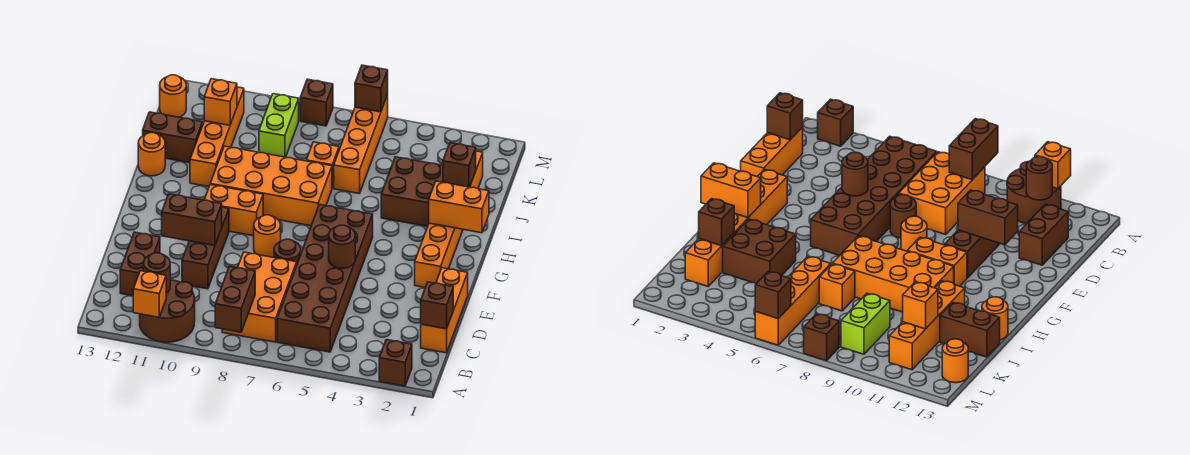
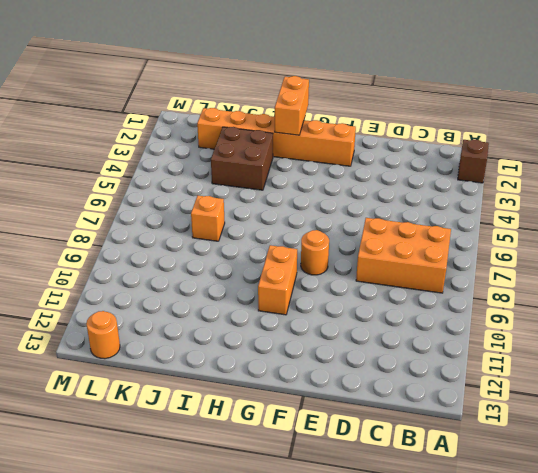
none -> brown round brick A10:B11 level 1
none -> brown brick B5:G6 level 1
none -> orange brick C1:E1 level 1
none -> brown brick C12:D12 level 1

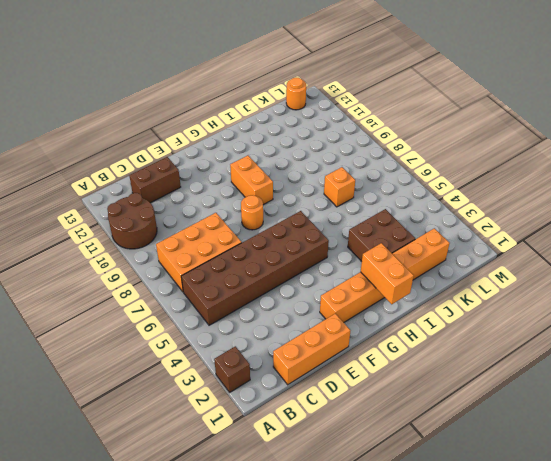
none -> brown brick D10:F10 level 1
none -> brown round brick E7 level 1
none -> orange brick H7:I10 level 1
none -> orange brick I11:L11 level 1

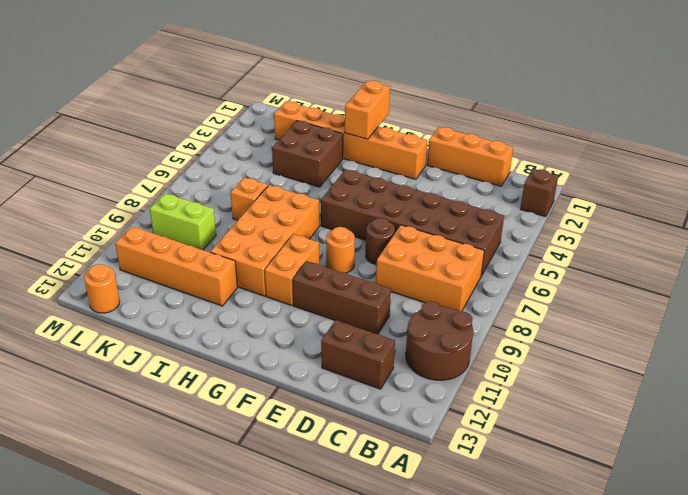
none -> orange round brick I13 level 1
none -> orange brick J6:M6 level 1
none -> brown brick J12:J13 level 1
none -> brown brick M8 level 1

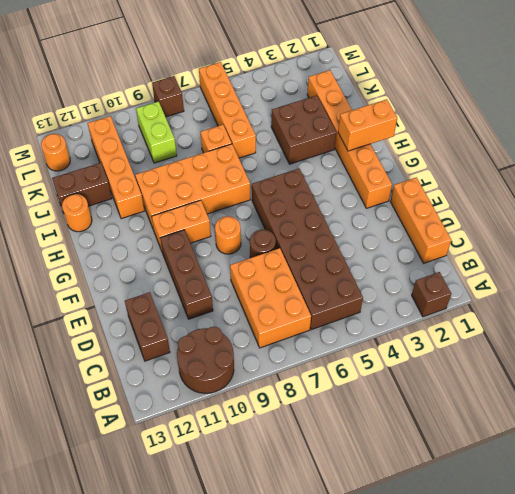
none -> brown brick A8:B8 level 2
none -> orange brick A11 level 2
none -> brown round brick B11 level 2
none -> brown brick C1 level 2

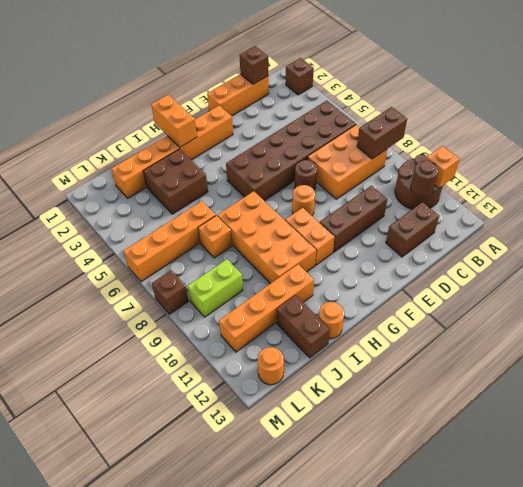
none -> brown round brick E5 level 2
none -> brown brick E10:E11 level 2
none -> brown brick J2 level 2
none -> orange brick K11 level 2

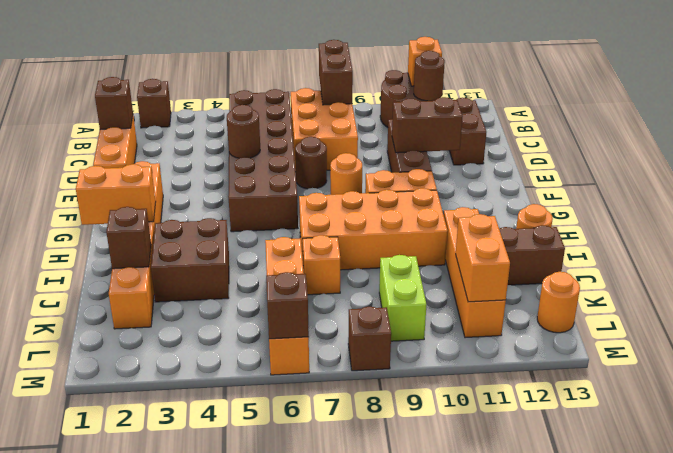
orange brick K11:L11 level 2 -> orange brick K11 level 2

